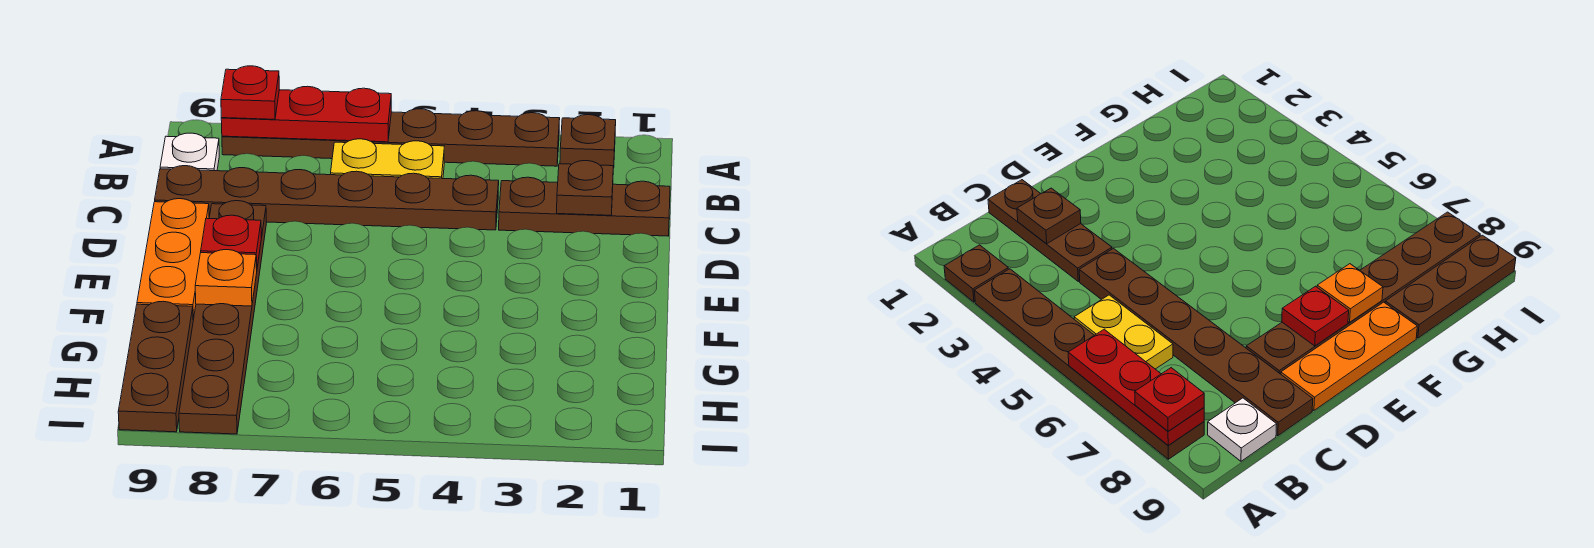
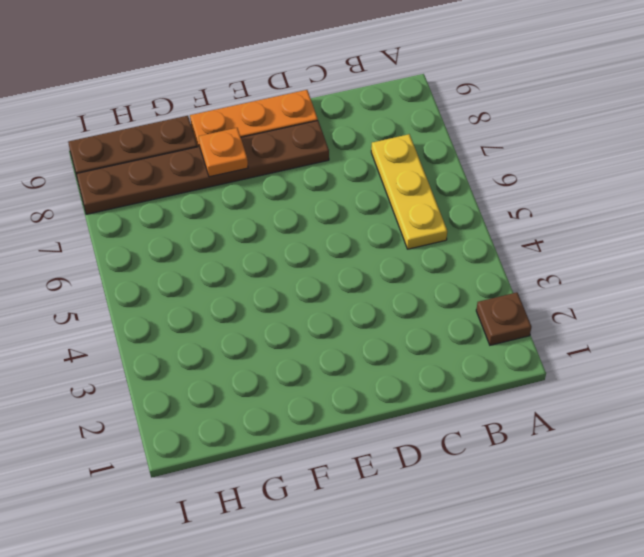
yellow plate B5:B7 level 1 -> yellow plate B5:B6 level 1
none -> brown plate A3:A8 level 1
none -> white plate B9 level 1
none -> brown plate C1:C3 level 1

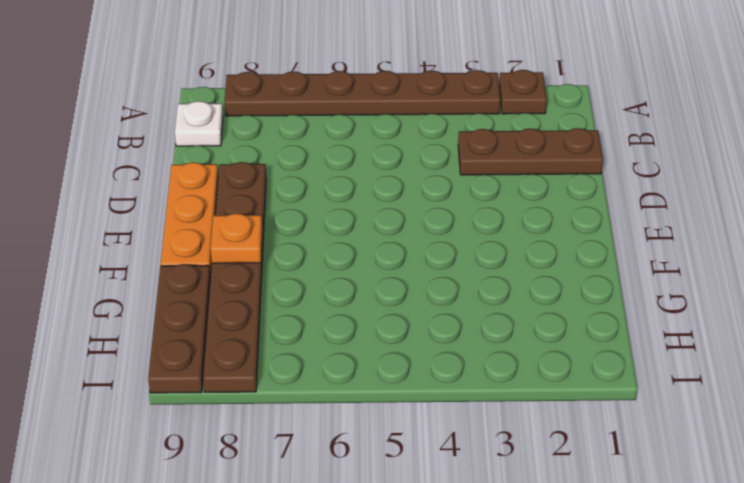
none -> yellow plate B5:B6 level 1
none -> brown plate C4:C9 level 1
none -> red plate A6:A8 level 2

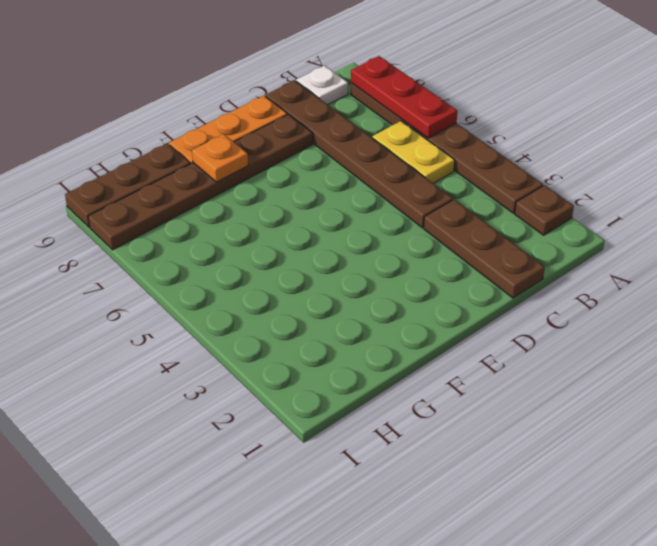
none -> brown plate C2 level 2
none -> red plate E8 level 2
none -> red plate A8 level 3

